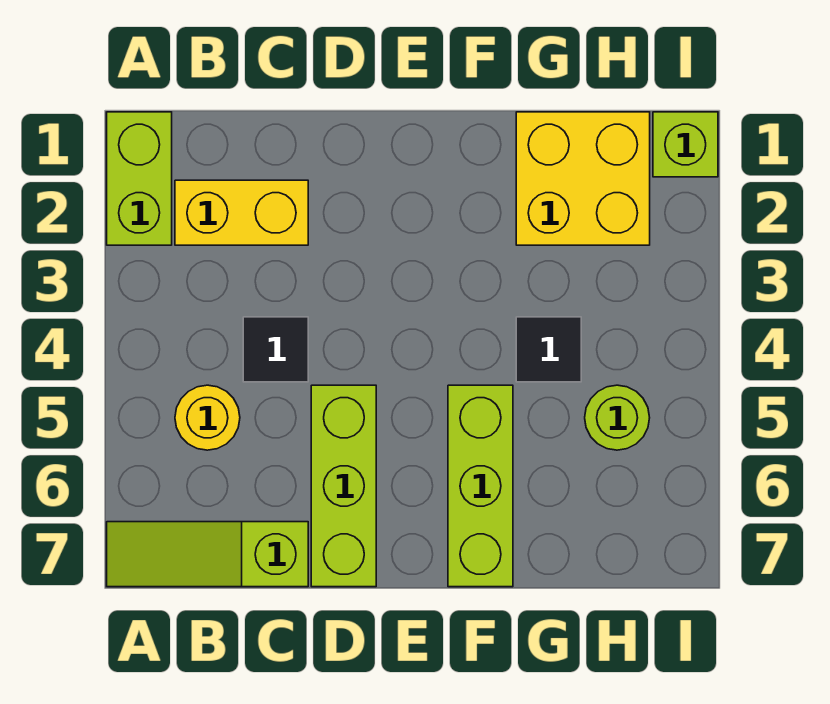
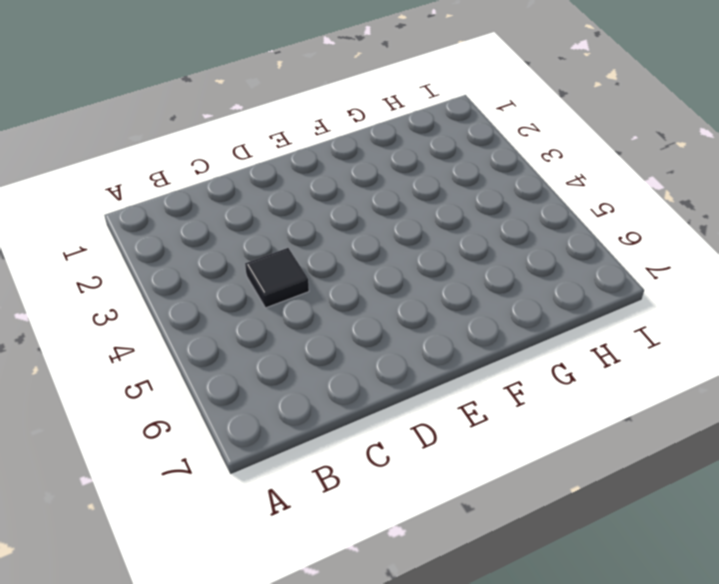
none -> lime brick A1:A2 level 1
none -> lime slope A7:C7 level 1 top C

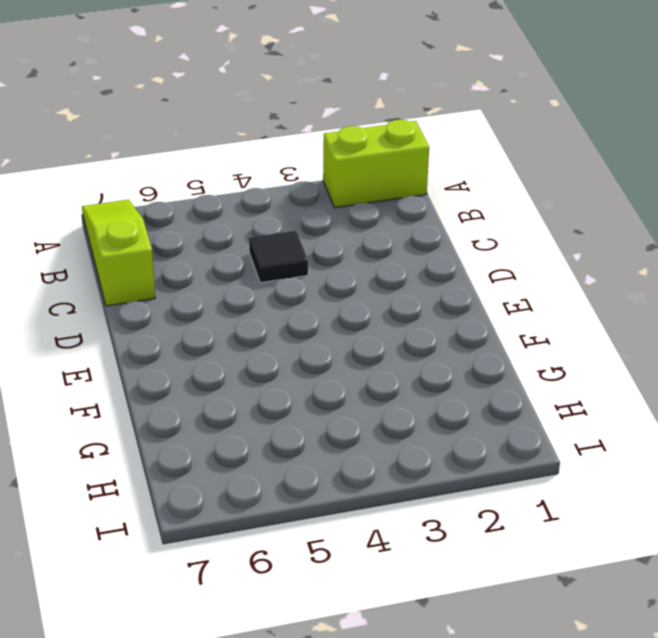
none -> yellow brick B2:C2 level 1
none -> yellow round brick B5 level 1

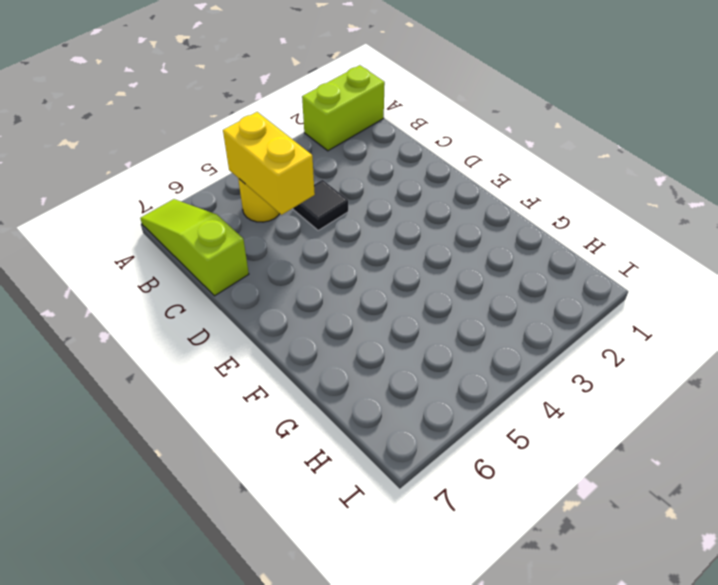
yellow brick B5:C5 level 2 -> yellow brick B2:C2 level 1
none -> lime brick D5:D7 level 1
none -> lime brick F5:F7 level 1

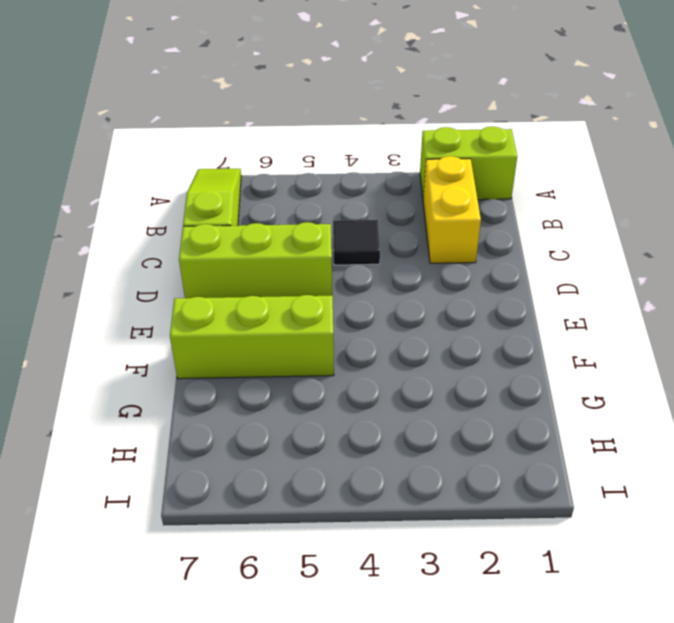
none -> yellow round brick B5 level 1
none -> yellow brick G1:H2 level 1

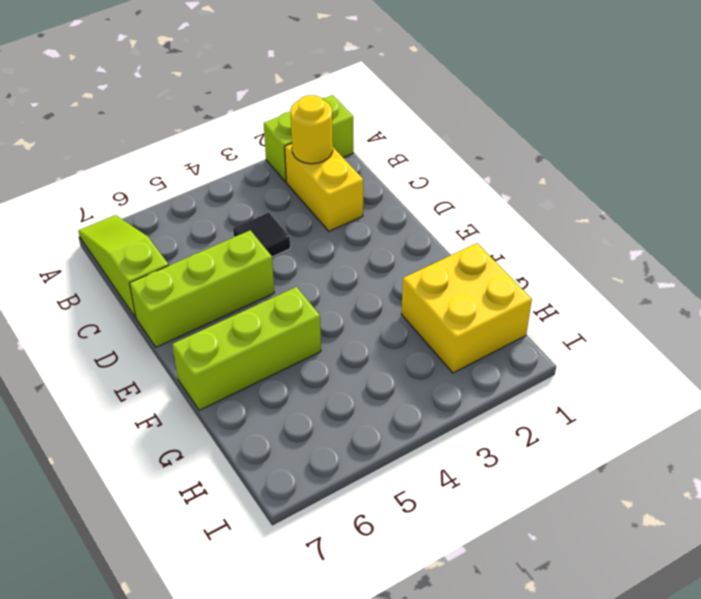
yellow round brick B2 level 2 -> yellow round brick B5 level 1
none -> black tile G4 level 1
none -> lime round brick H5 level 1

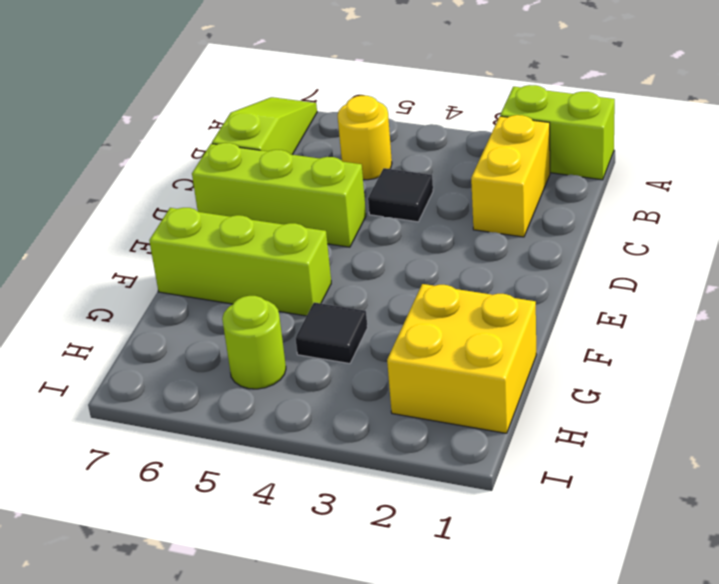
none -> lime brick I1 level 1

